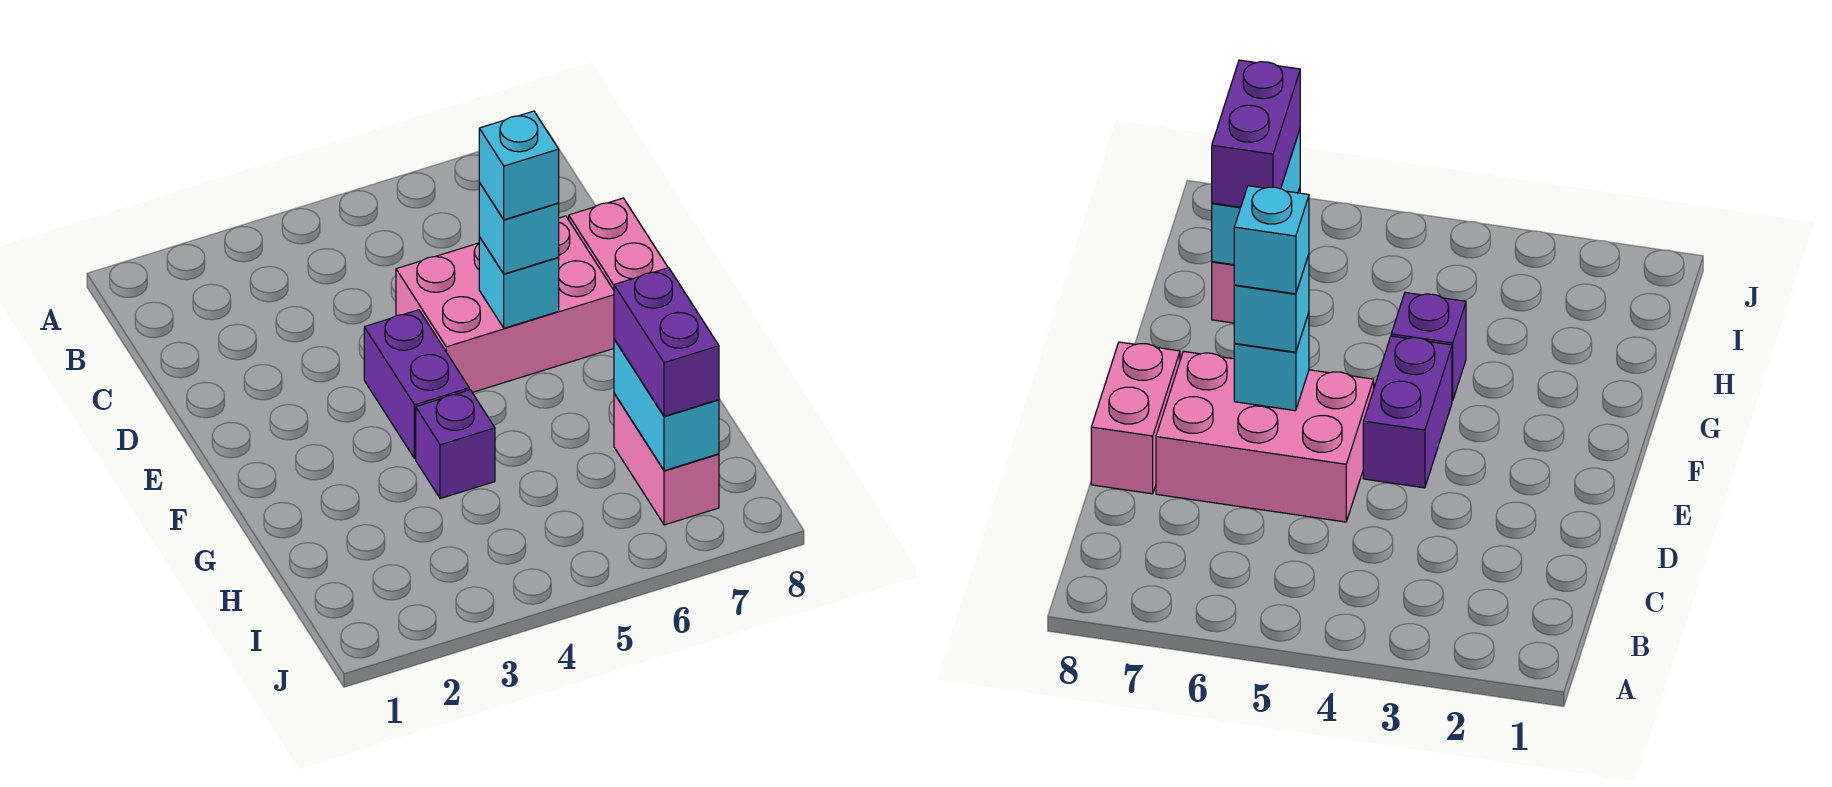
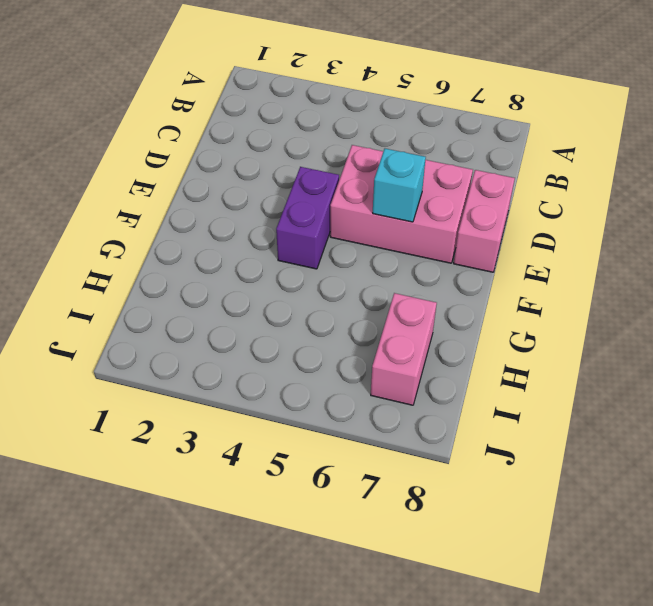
none -> purple brick G4 level 1
none -> cyan brick H7:I7 level 2

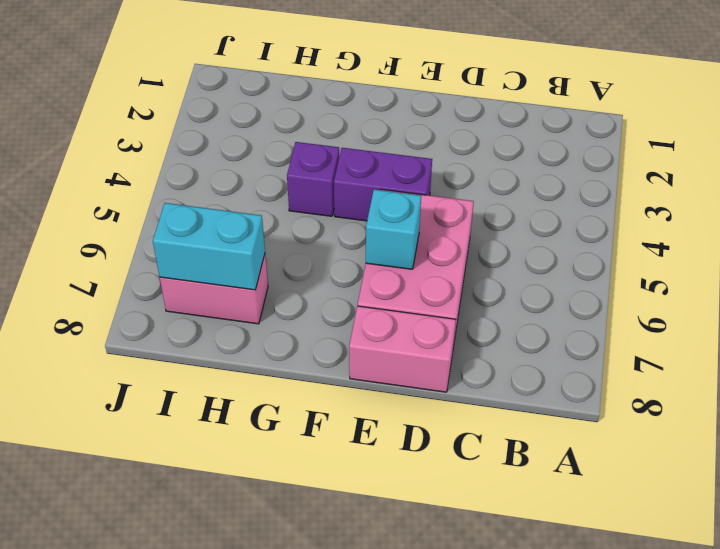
none -> cyan brick E6 level 3
none -> purple brick H7:I7 level 3

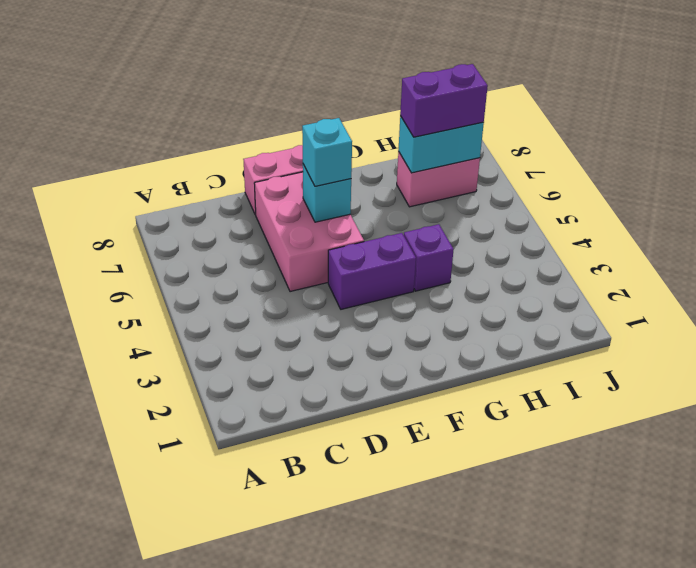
none -> cyan brick E6 level 4

